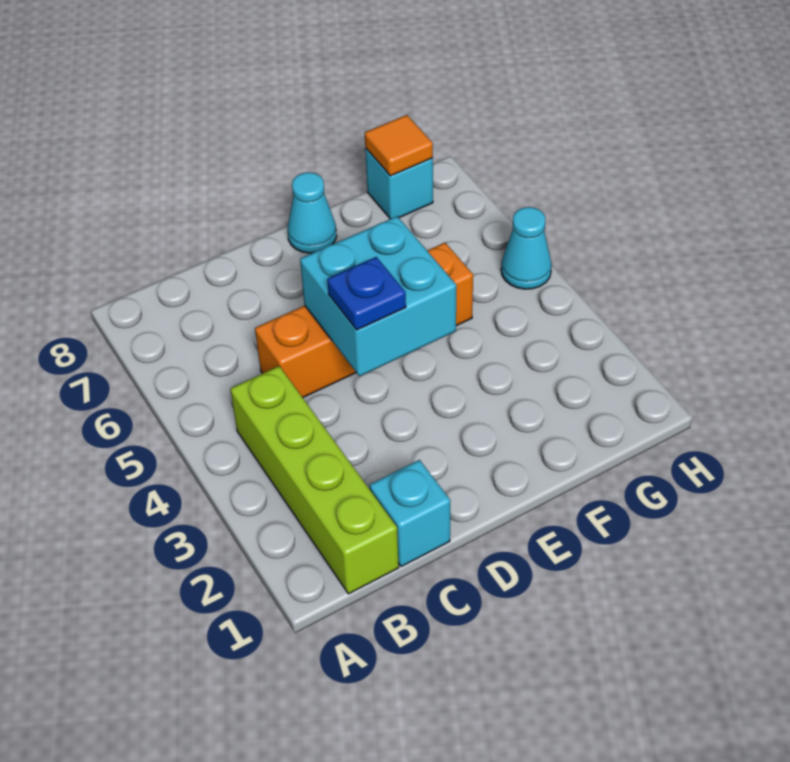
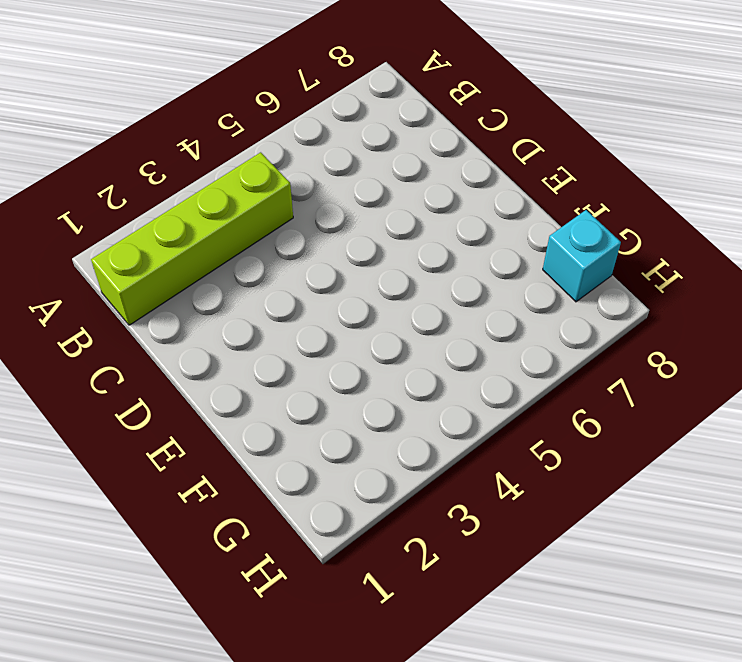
none -> cyan brick C1 level 1
none -> orange brick C5:F5 level 1

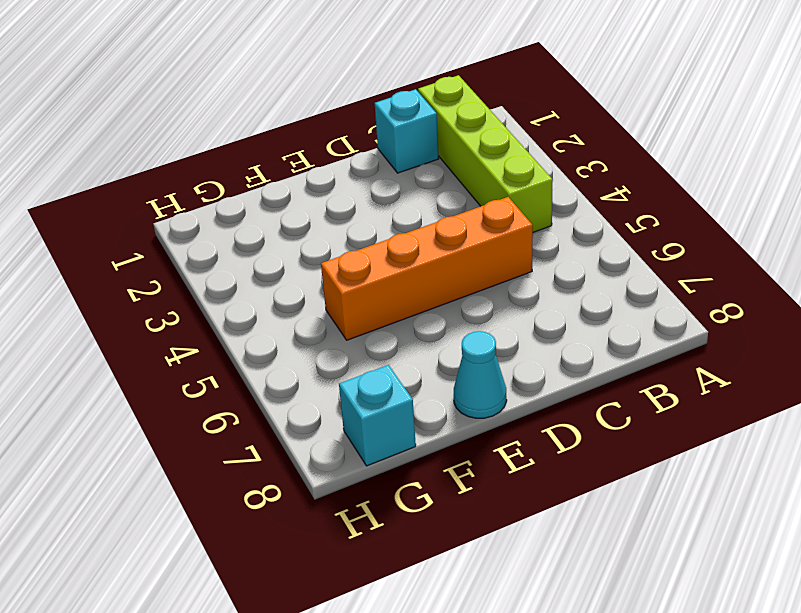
none -> cyan cone H5 level 1
none -> cyan brick D4:E5 level 2

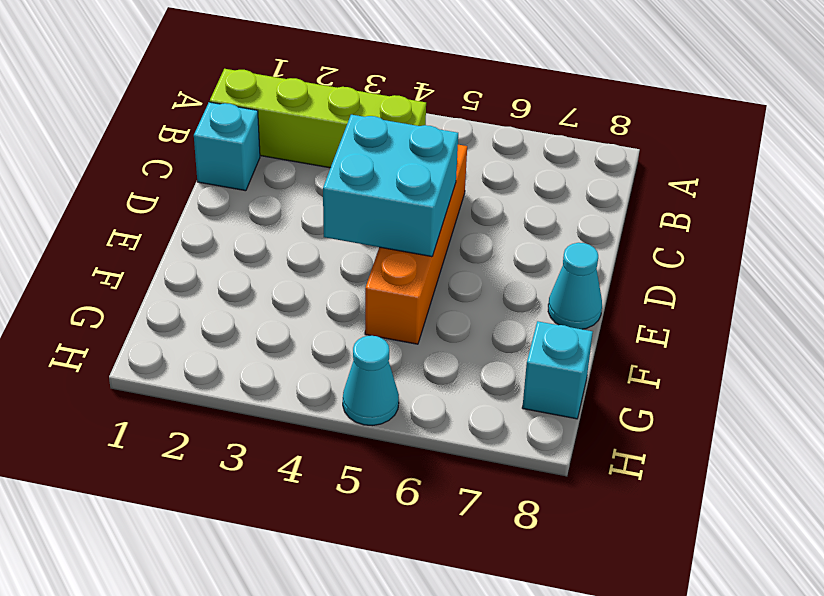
none -> orange tile G8 level 2
none -> blue plate D4 level 3

